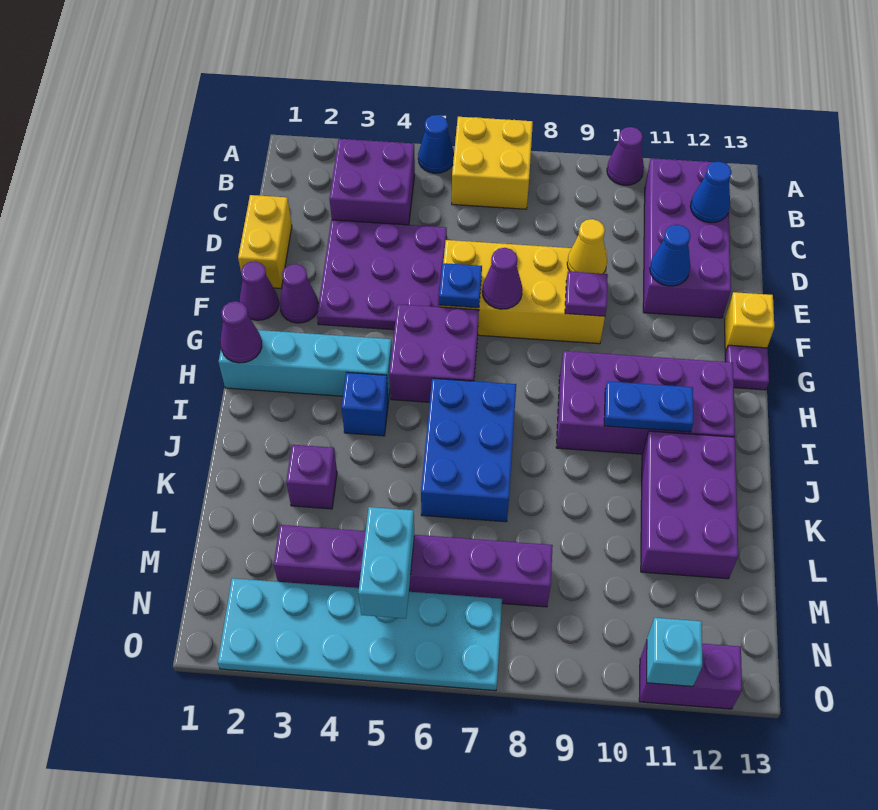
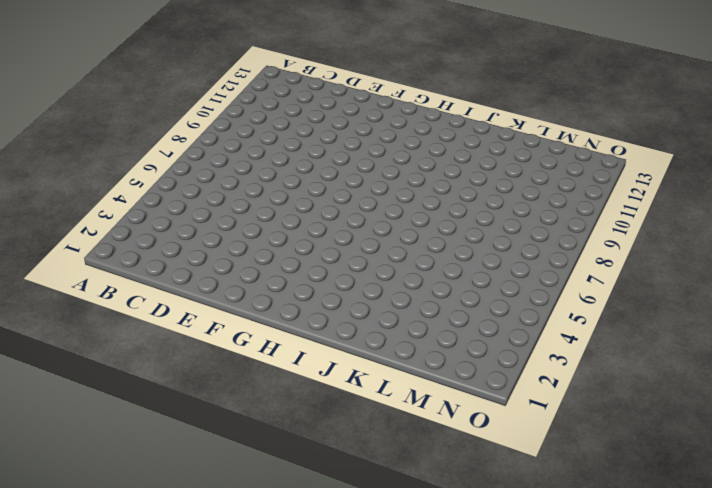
none -> blue cone A5 level 1
none -> yellow brick A6:B7 level 1
none -> purple cone A10 level 1
none -> purple brick B3:C4 level 1

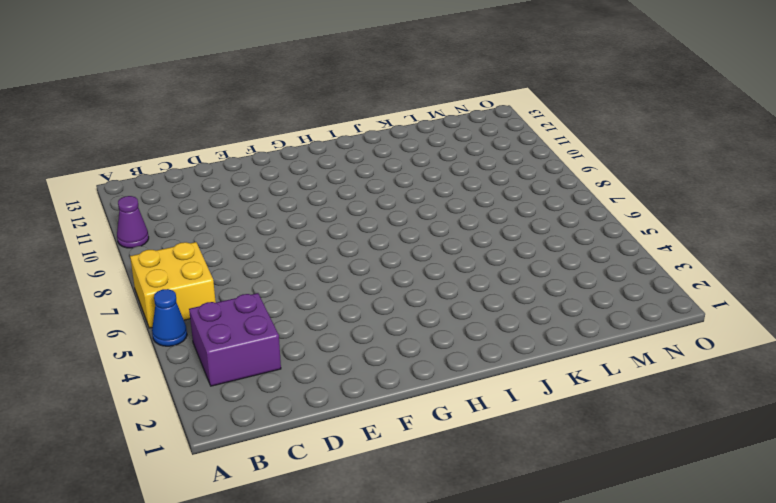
none -> purple brick B11:E12 level 1
none -> yellow brick D1:E1 level 1
none -> purple plate D3:F5 level 1
none -> yellow brick E6:F9 level 1

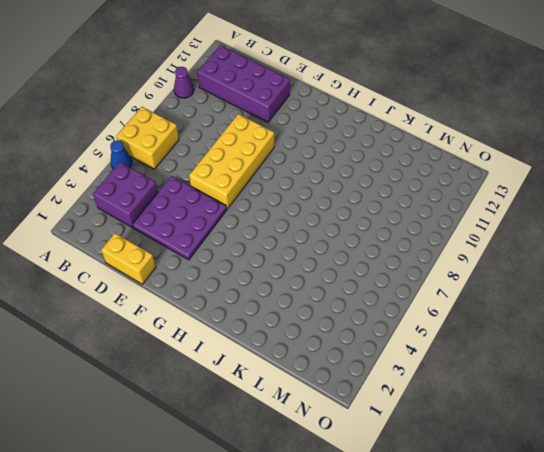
none -> purple cone F1 level 1
none -> purple cone F2 level 1
none -> yellow brick F13 level 1
none -> purple brick G5:H6 level 1

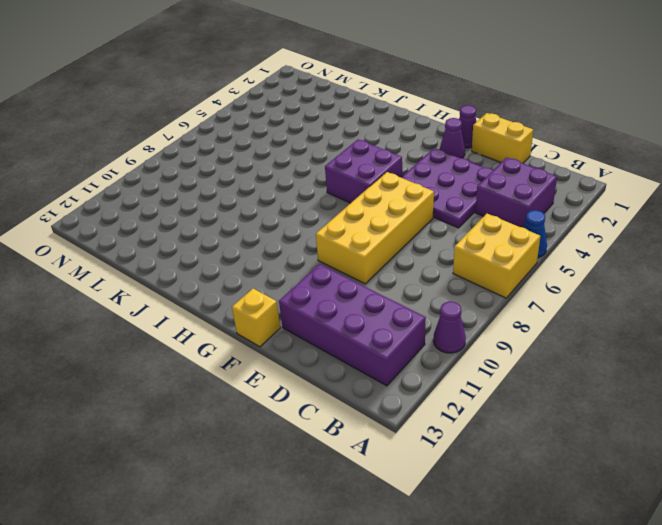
none -> purple plate G13 level 1
none -> cyan brick H1:H4 level 1
none -> purple brick H9:I12 level 1
none -> blue brick I4 level 1

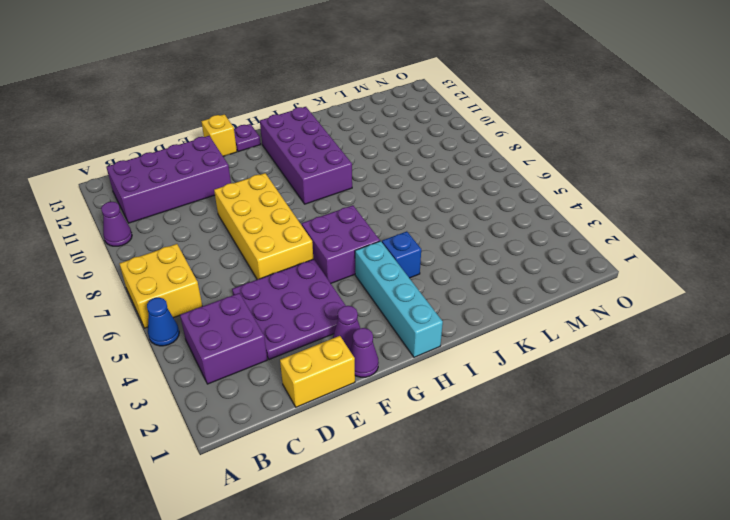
none -> blue brick I6:K7 level 1
none -> purple brick J11:L12 level 1
none -> purple brick K3 level 1
none -> purple brick M3:M8 level 1

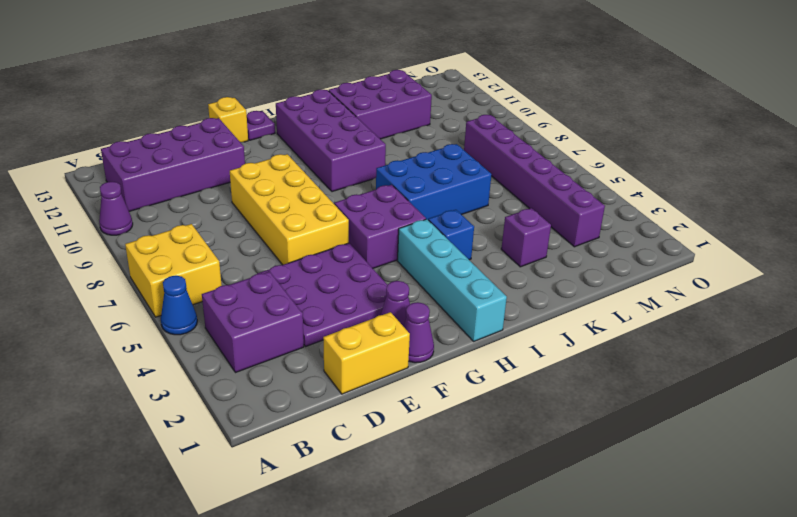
none -> cyan plate N2:O7 level 1
none -> purple brick O11:O12 level 1
none -> blue cone C12 level 2
none -> yellow cone E9 level 2

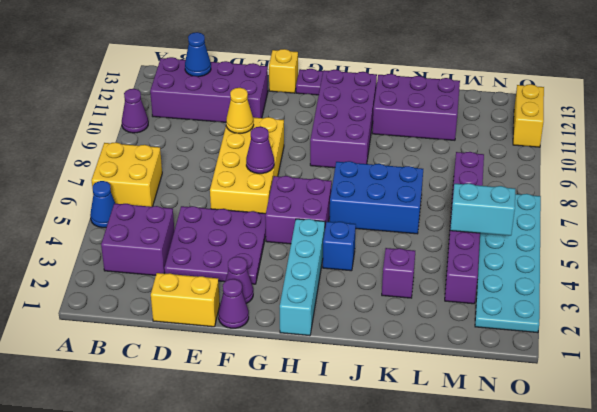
yellow brick O11:O12 level 1 -> purple brick O11:O12 level 1
none -> blue cone E11 level 2
none -> blue plate F6 level 2
none -> purple plate F9 level 2
none -> purple cone H1 level 2

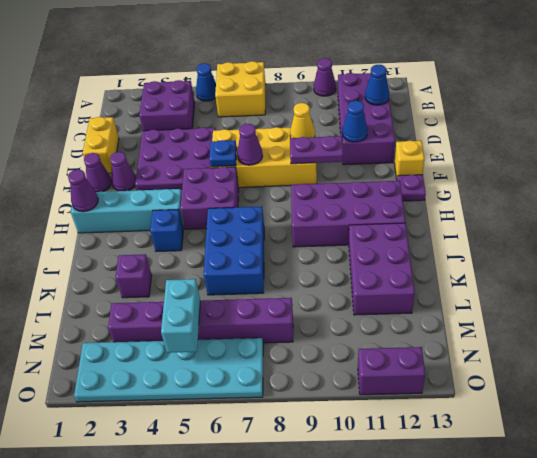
purple plate F9:F10 level 2 -> purple plate F9 level 2
none -> blue plate I10:I11 level 2
none -> cyan brick O11 level 2

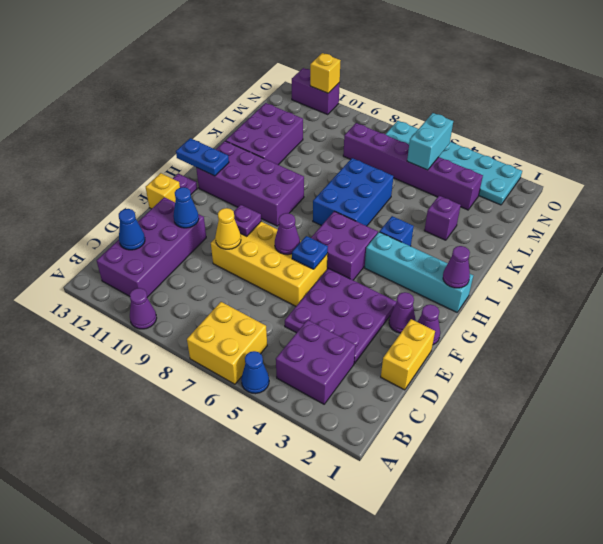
blue plate H12:H13 level 2 -> blue plate I10:I11 level 2
yellow brick O11 level 2 -> cyan brick O11 level 2

